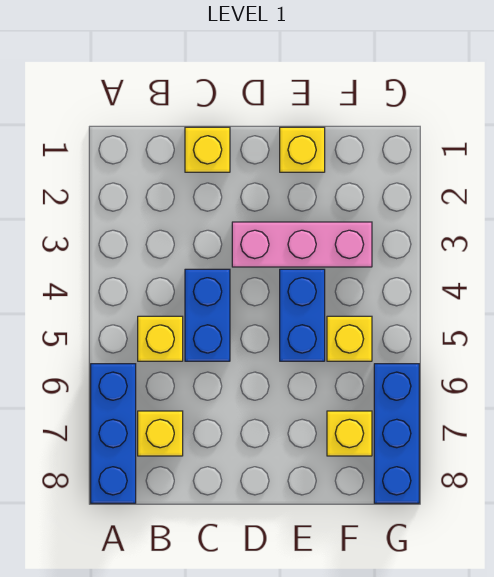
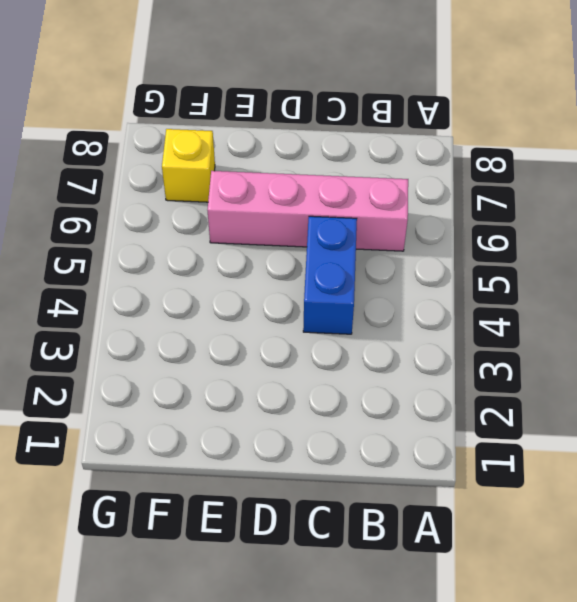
pink brick B6:E6 level 1 -> none
none -> blue brick A6:A8 level 1
none -> yellow brick B5 level 1

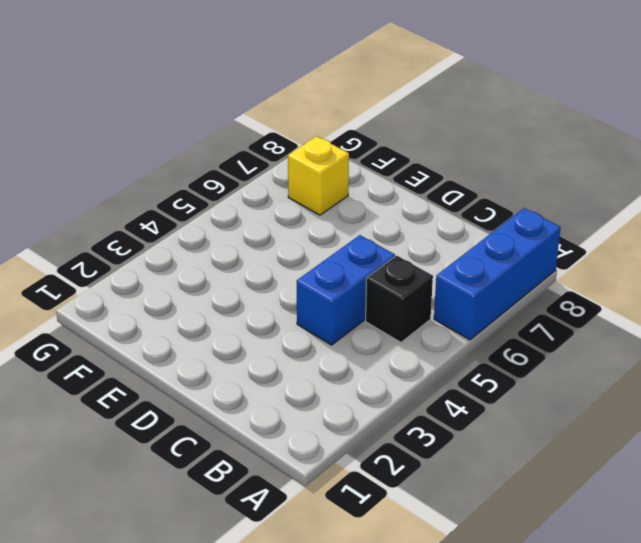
black brick B5 level 1 -> yellow brick B5 level 1
none -> yellow brick B7 level 1
none -> yellow brick C1 level 1

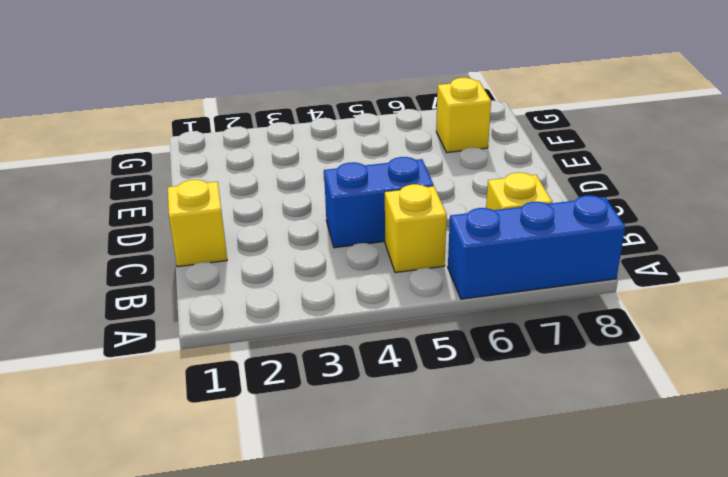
none -> pink brick D3:F3 level 1
none -> yellow brick E1 level 1

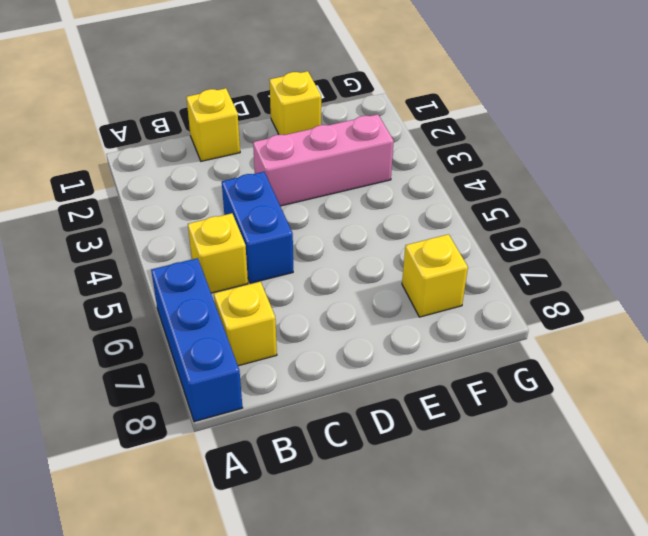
none -> blue brick E4:E5 level 1
none -> yellow brick F5 level 1

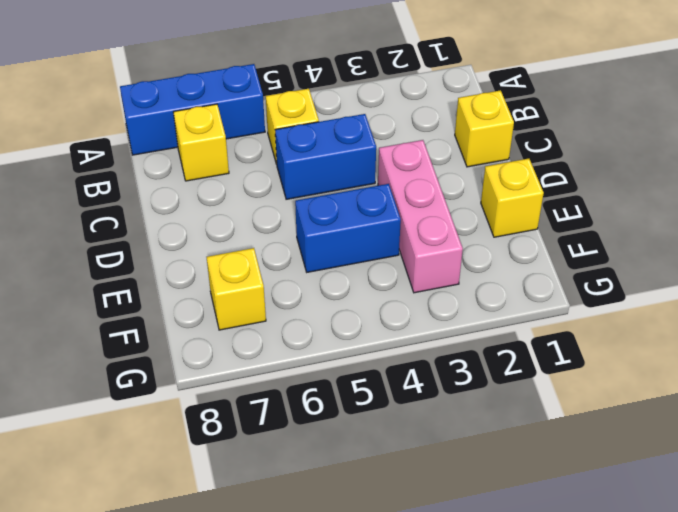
none -> yellow brick F5 level 1
none -> blue brick G6:G8 level 1

